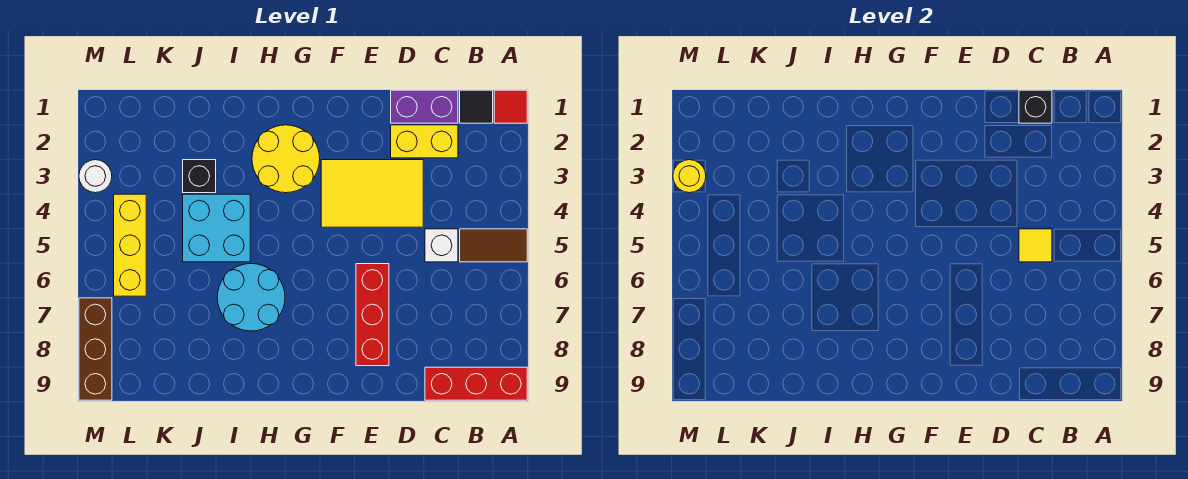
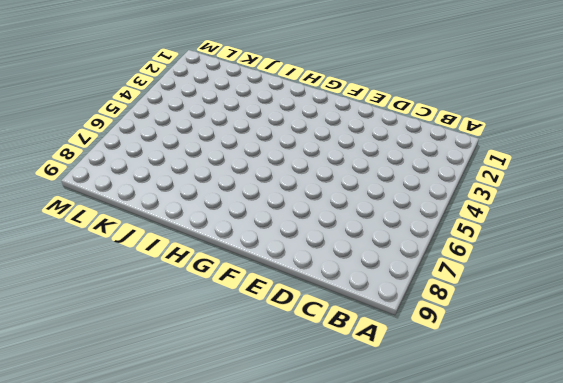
none -> red tile A1 level 1
none -> brown tile A5:B5 level 1
none -> red brick A9:C9 level 1

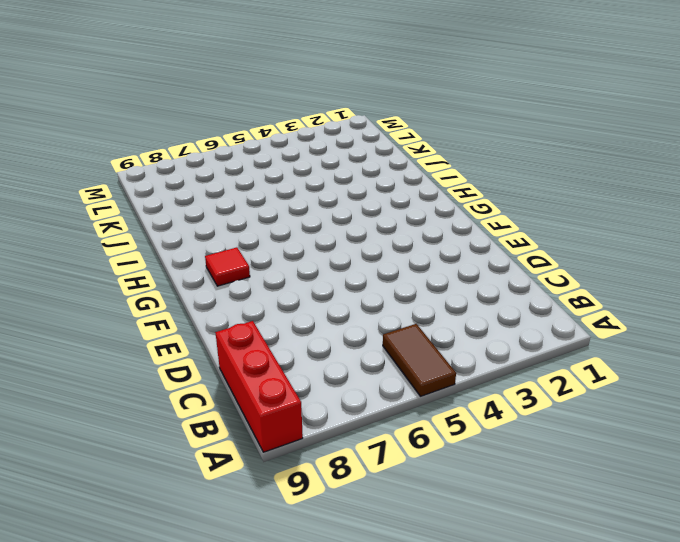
red tile G8 level 1 -> red tile A1 level 1
none -> black tile B1 level 1
none -> purple brick C1:D1 level 1
none -> yellow brick C2:D2 level 1

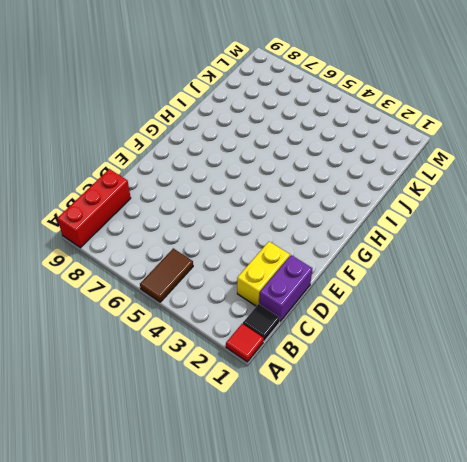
none -> white brick C5 level 1
none -> yellow tile D3:F4 level 1
none -> red brick E6:E8 level 1

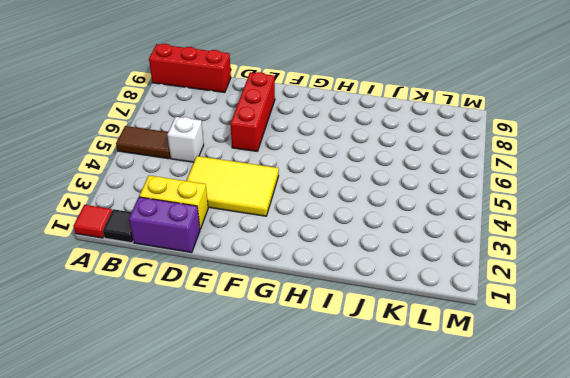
none -> yellow round brick G2:H3 level 1
none -> cyan round brick H6:I7 level 1
none -> cyan brick I4:J5 level 1

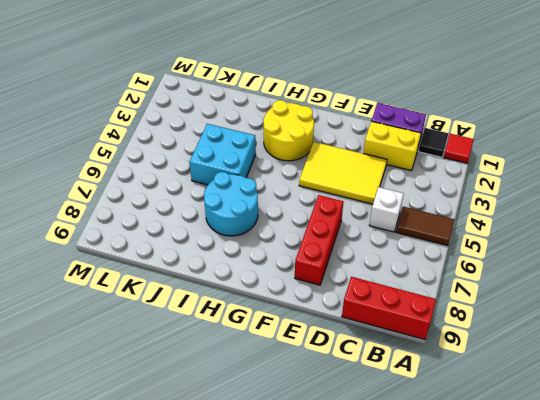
none -> black brick J3 level 1
none -> yellow brick L4:L6 level 1
none -> white round brick M3 level 1

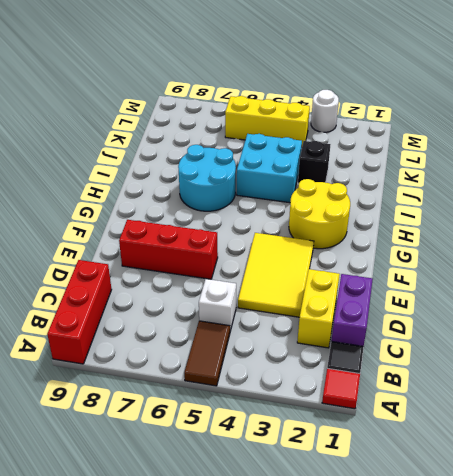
none -> brown brick M7:M9 level 1
none -> black brick C1 level 2
none -> yellow tile C5 level 2

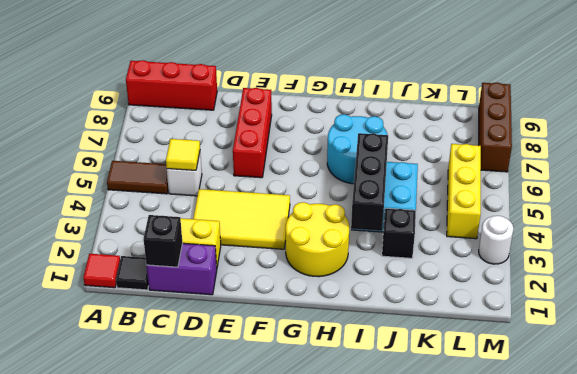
black brick I3:I5 level 2 -> none
none -> yellow round brick M3 level 2

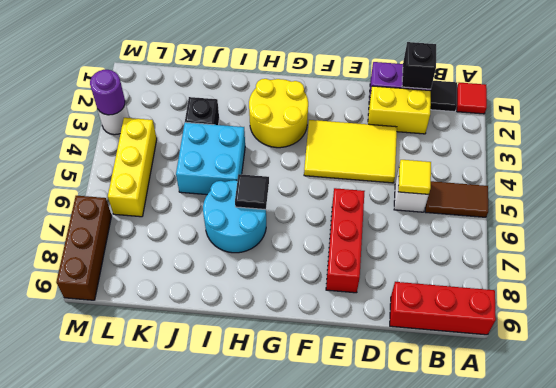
black tile H6 level 2 -> none
purple round brick M3 level 2 -> yellow round brick M3 level 2

